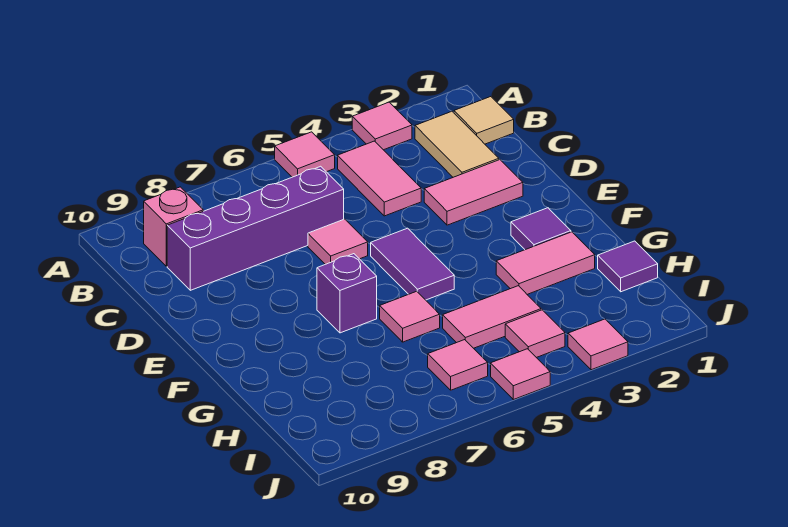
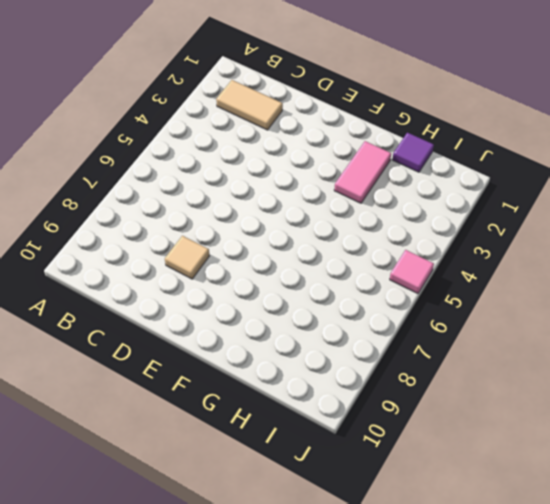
tan tile D8 level 1 -> tan tile B1 level 1
none -> pink tile A3 level 1
none -> pink tile A5 level 1
none -> pink tile B4:C4 level 1

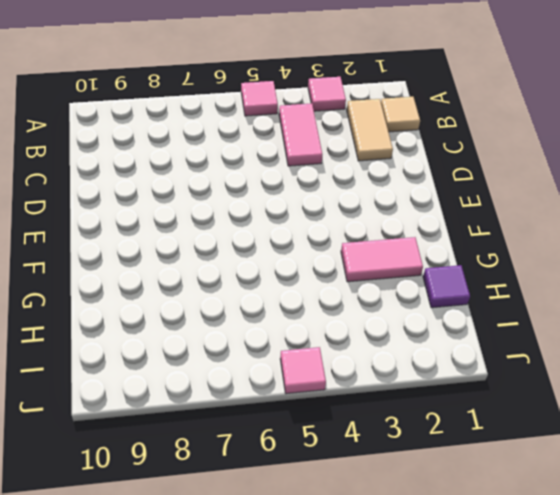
none -> pink brick B9 level 1
none -> purple brick C6:C9 level 1
none -> pink tile D2:D3 level 1

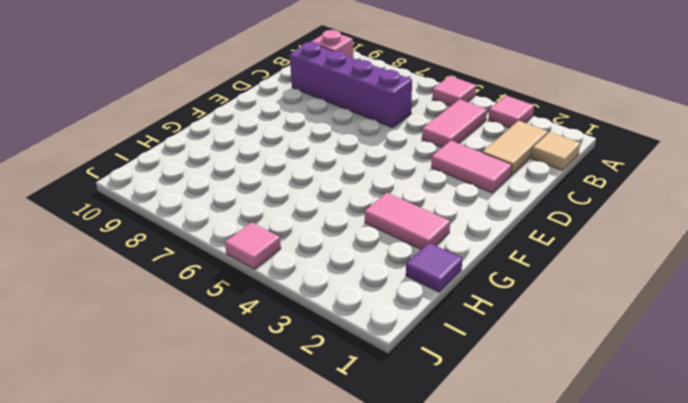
none -> pink tile D6 level 1
none -> purple tile E5:F5 level 1
none -> purple tile F2 level 1

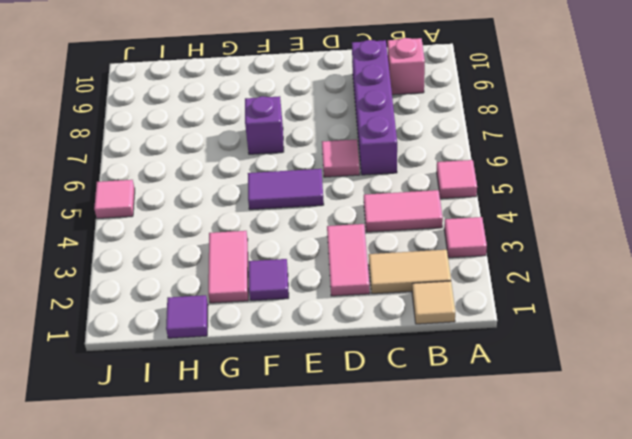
none -> pink tile G6 level 1
none -> pink tile H4:H5 level 1
none -> pink tile I4 level 1

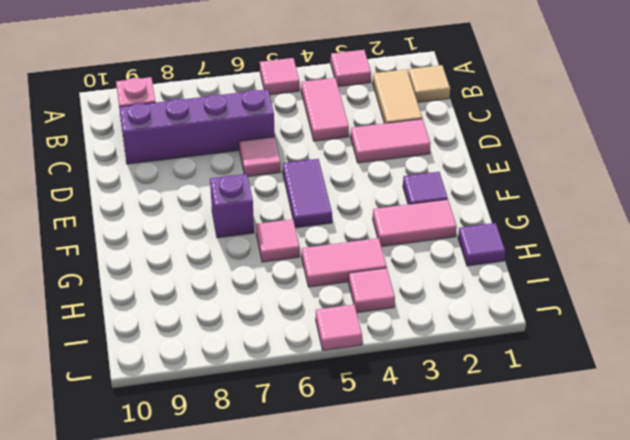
none -> pink tile I6 level 1
none -> pink tile J3 level 1

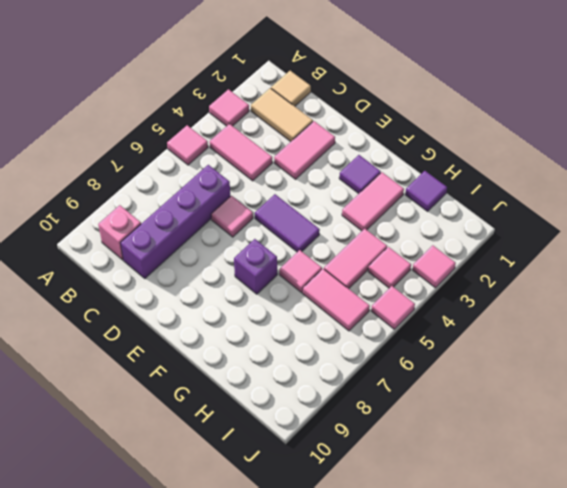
pink tile H6:I6 level 1 -> pink tile I6 level 1

